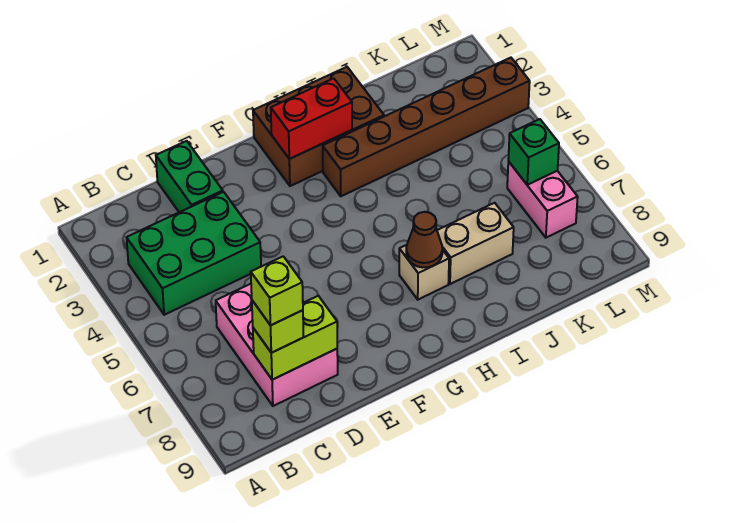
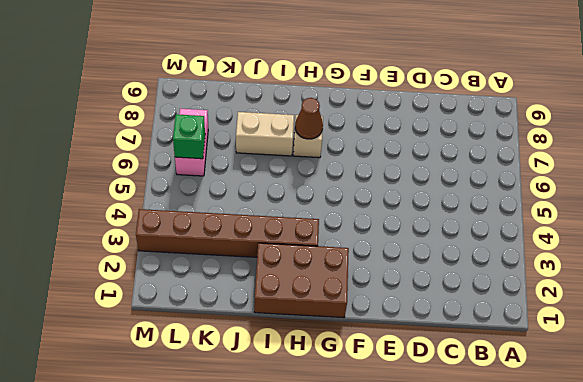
none -> green brick B3:D4 level 1
none -> pink brick C6:D8 level 1
none -> green brick D1:D2 level 1

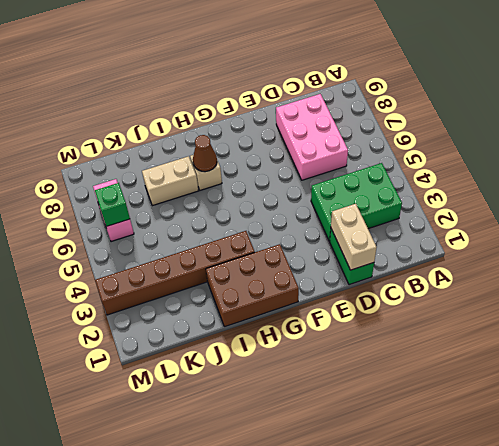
tan brick D1:D2 level 2 -> none
none -> lime brick C8:D8 level 2
none -> red brick G2:H2 level 2
none -> lime brick C8 level 3

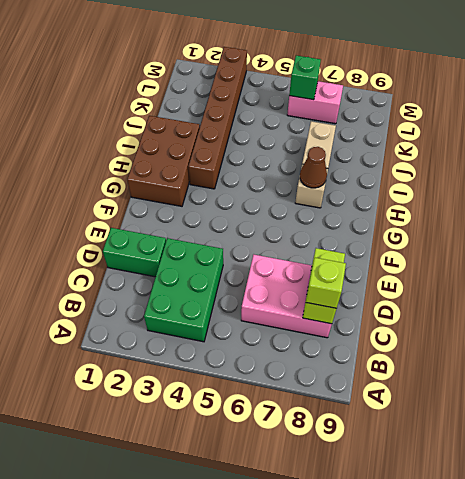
none -> red brick G2:H2 level 2
none -> lime brick C8 level 4

